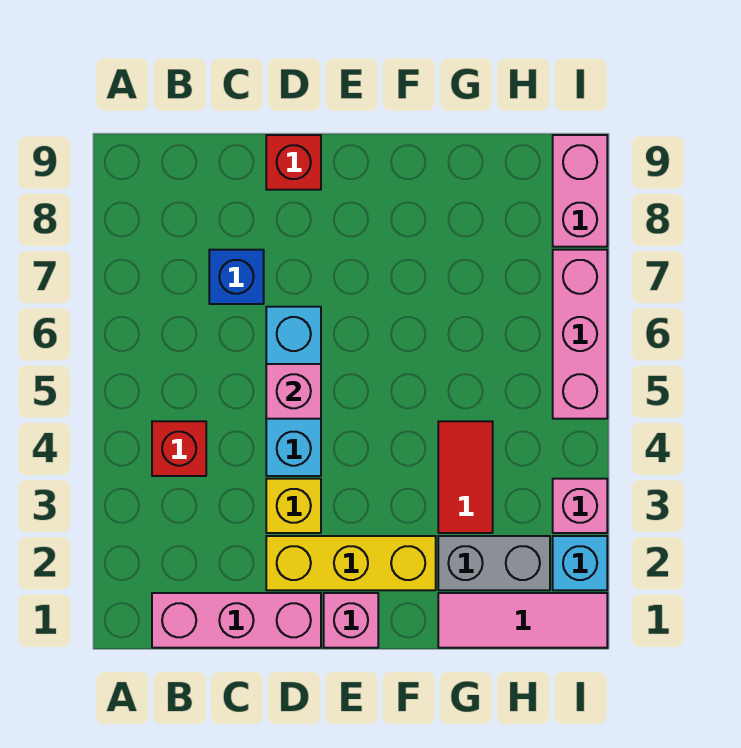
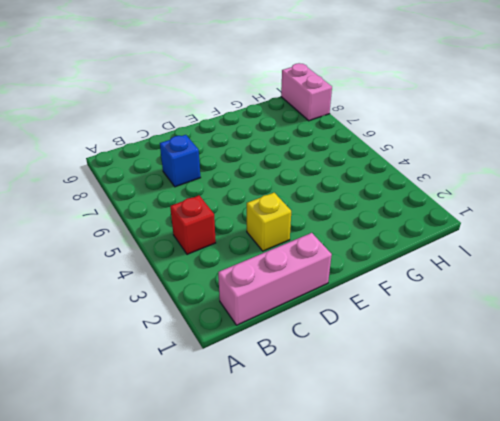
none -> yellow brick D2:F2 level 1
none -> cyan brick D4:D6 level 1
none -> red brick D9 level 1

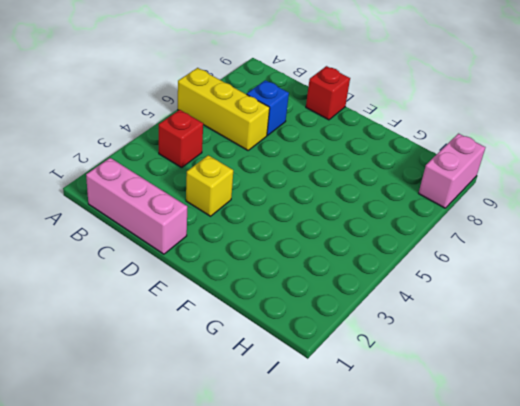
yellow brick A6:C6 level 1 -> yellow brick D2:F2 level 1
none -> cyan brick D4:D6 level 1
none -> pink brick E1 level 1
none -> pink tile G1:I1 level 1

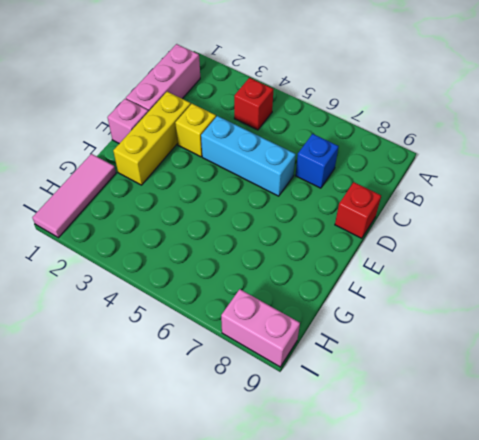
none -> grey brick G2:H2 level 1
none -> red tile G3:G4 level 1
none -> cyan brick I2 level 1

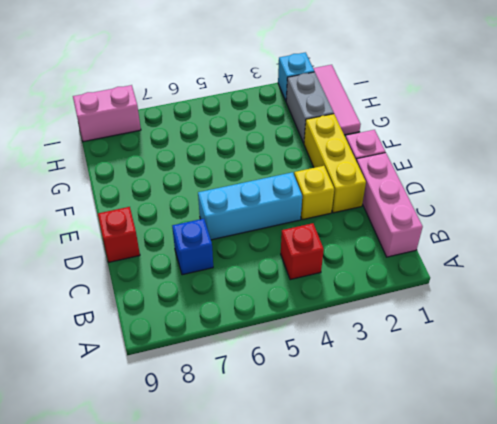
none -> red tile G3:G4 level 1
none -> pink brick I3 level 1
none -> pink brick I5:I7 level 1

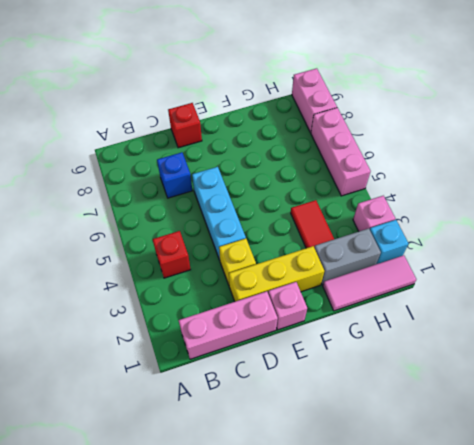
none -> pink brick D5 level 2

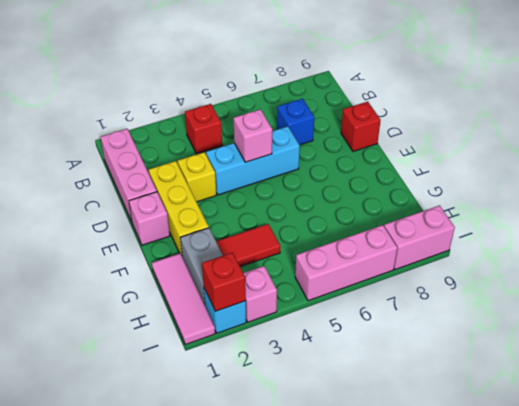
red brick I2 level 2 -> none

